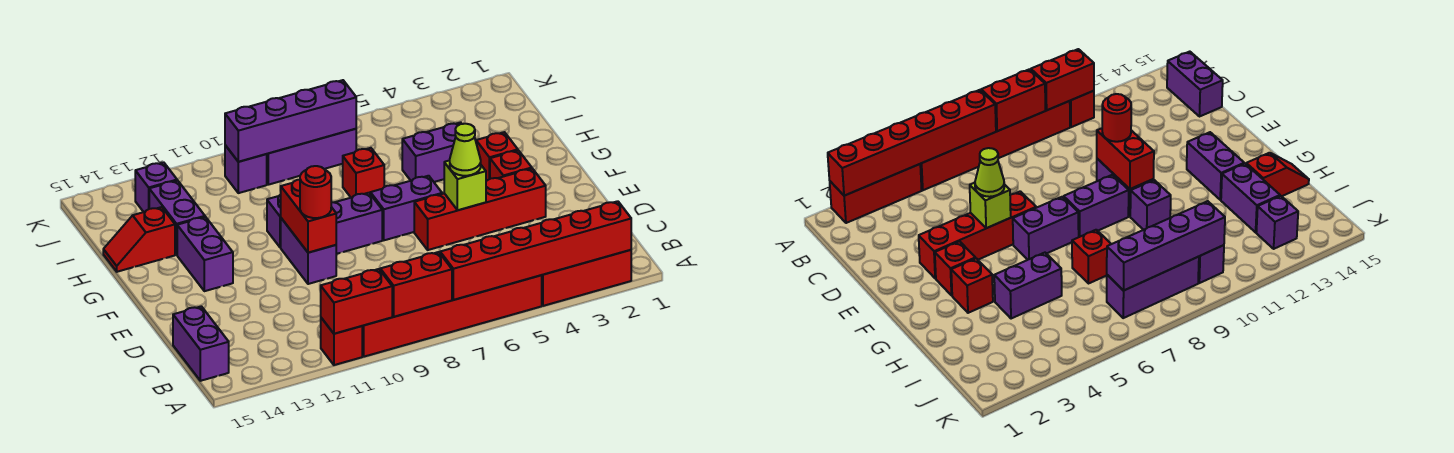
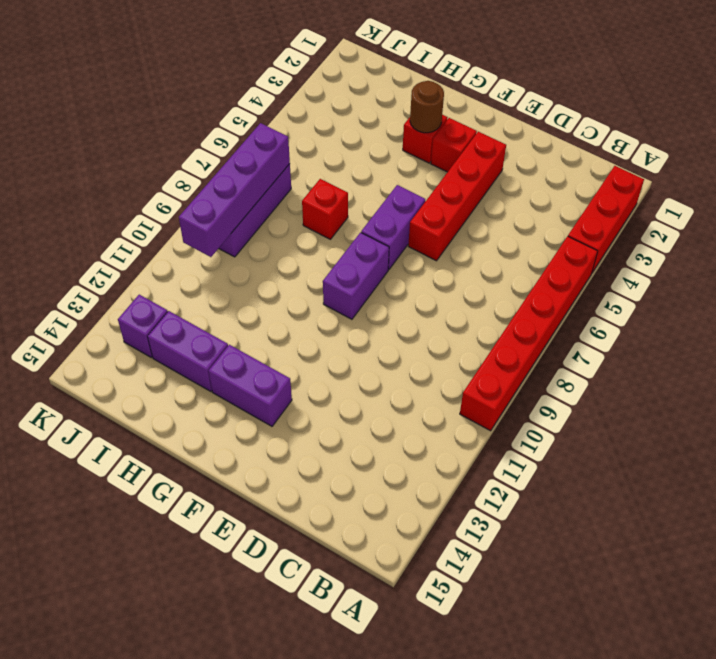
brown round brick G3 level 2 -> none
none -> red brick A11 level 1
none -> purple brick B15:C15 level 1
none -> purple brick E10:F10 level 1

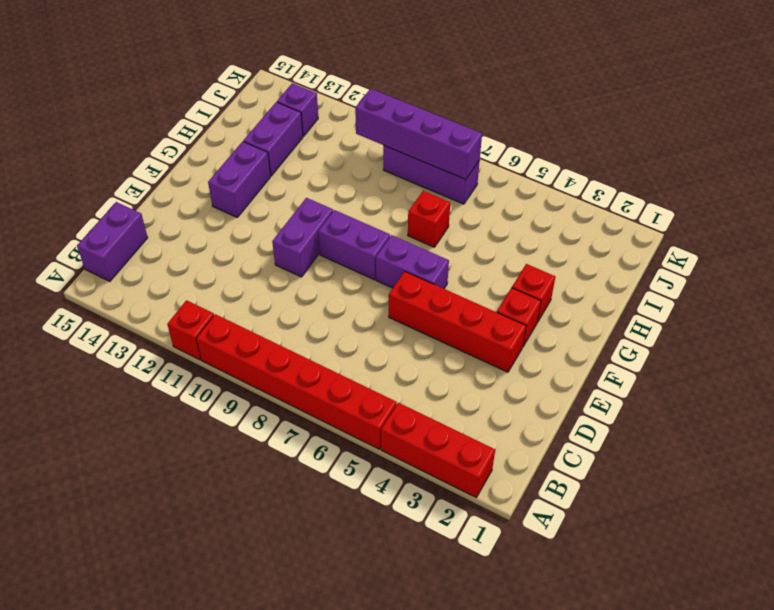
none -> purple brick G10 level 1
none -> purple brick H4:H5 level 1
none -> red slope H14:H15 level 1 top 14

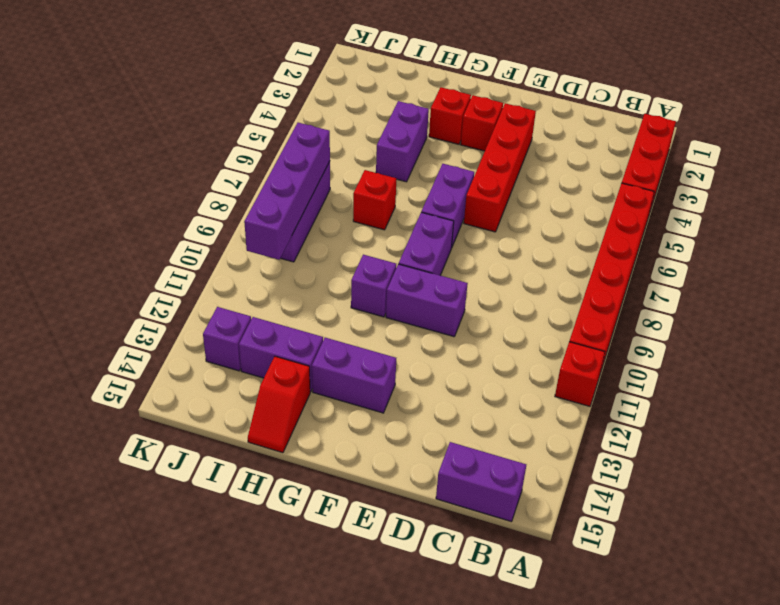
none -> purple brick J10 level 1
none -> red brick A2:A7 level 2
none -> red brick A8:A9 level 2

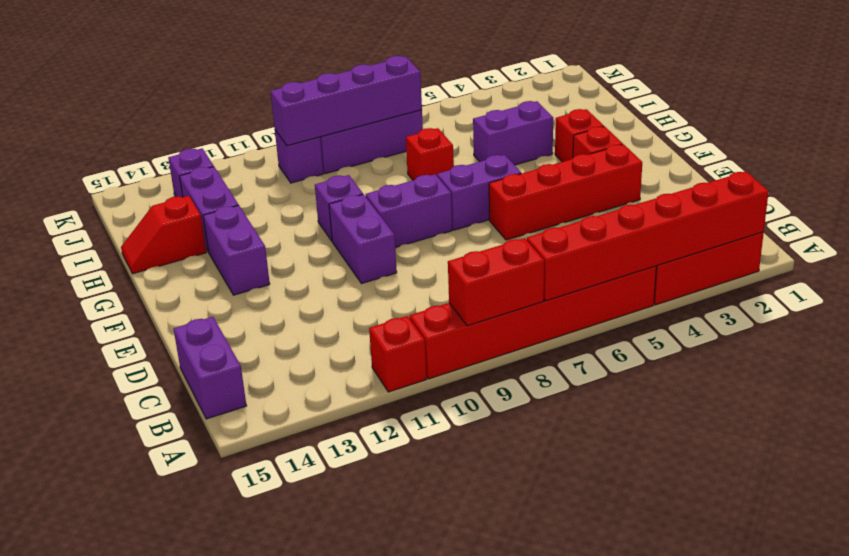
none -> red brick A10:A11 level 2
none -> lime brick E5 level 2
none -> red brick E10:F10 level 2

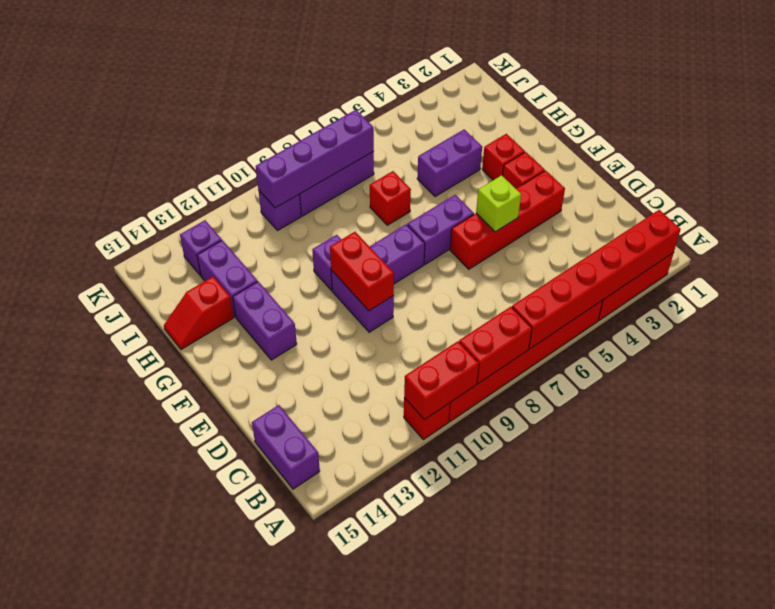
none -> lime cone E5 level 3
none -> red round brick E10 level 3

